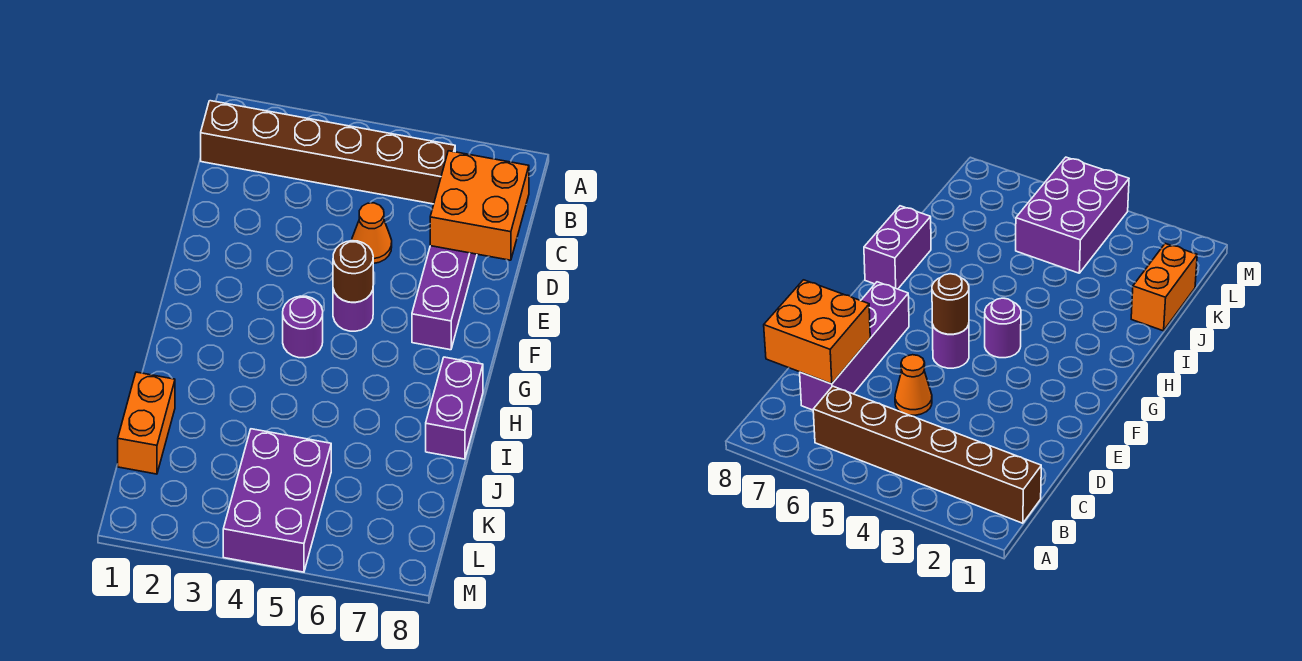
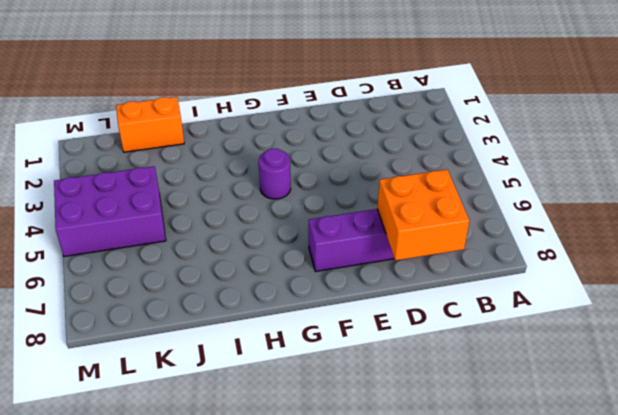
none -> brown brick B1:B6 level 1
none -> orange cone D5 level 1

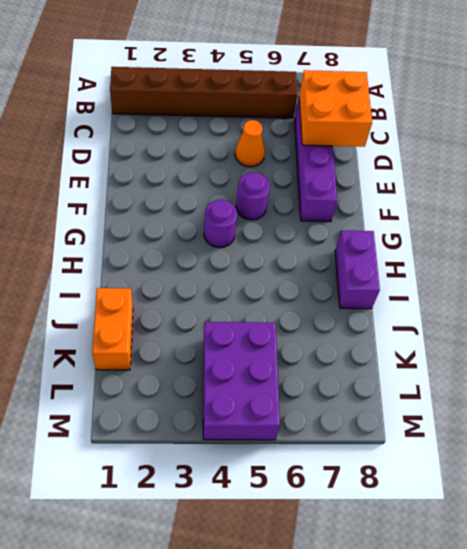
none -> brown round brick F5 level 2

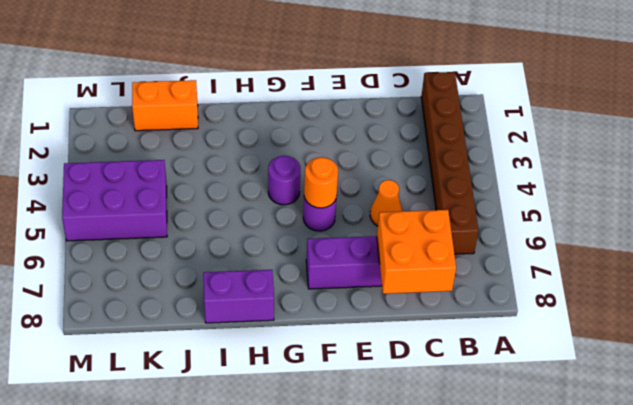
orange round brick F5 level 2 -> brown round brick F5 level 2

